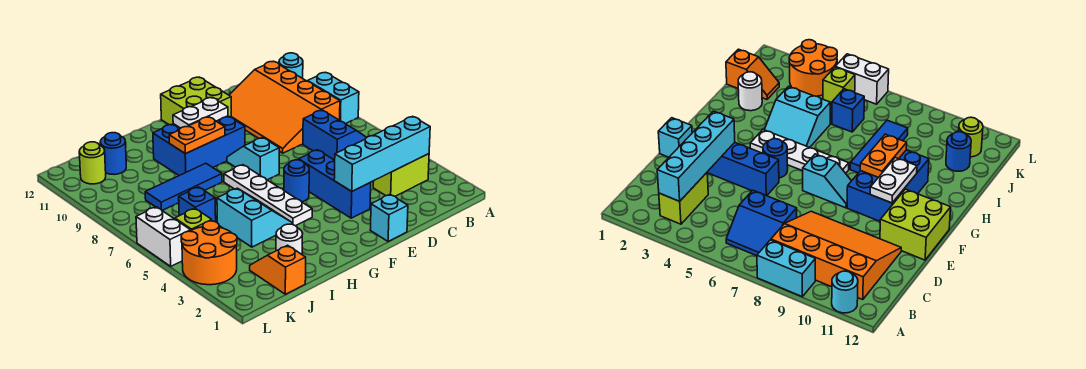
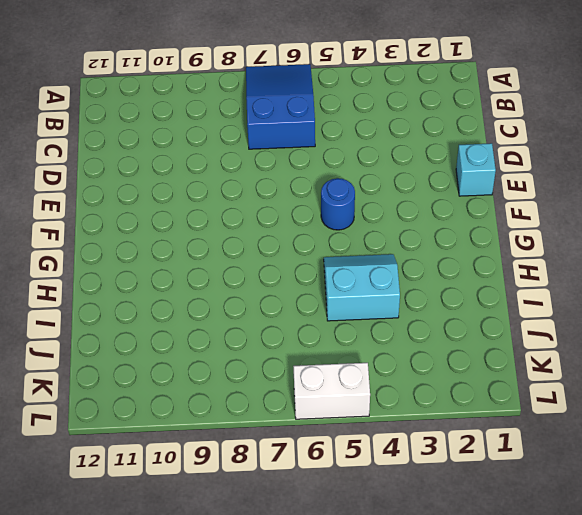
blue slope A6:C7 level 1 top C -> blue slope B6:C7 level 1 top C
none -> cyan brick A8:A9 level 1
none -> cyan round brick A11 level 1
none -> lime brick B3:C3 level 1

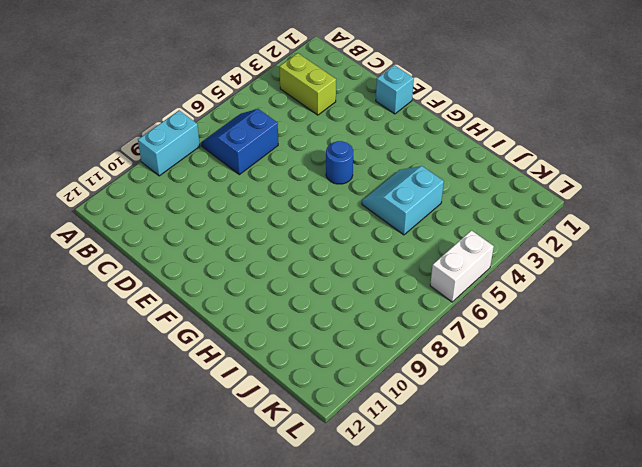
none -> cyan round brick A11 level 1
none -> orange slope B8:D11 level 1 top B
none -> blue brick E3:E5 level 1

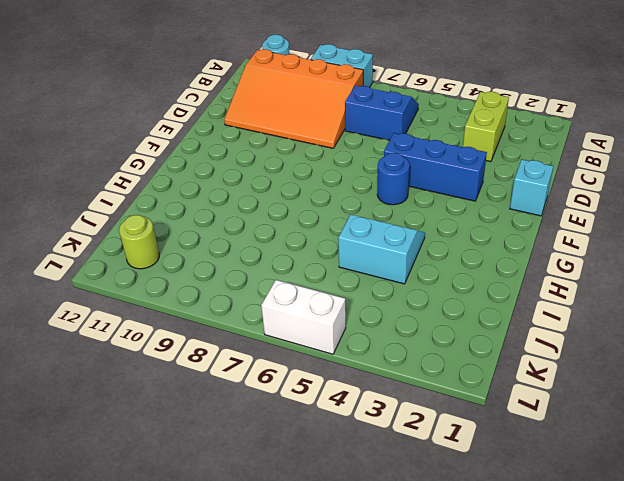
none -> lime brick E11:F12 level 1
none -> cyan slope F7:F8 level 1 top 7
none -> blue brick F9:H10 level 1

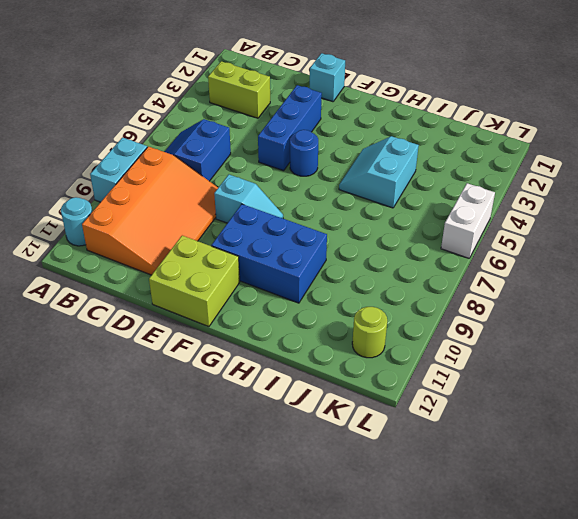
cyan slope E8:F8 level 1 top E -> cyan slope F7:F8 level 1 top 7
none -> white plate G4:G7 level 1
none -> blue tile H8:J8 level 1
none -> white round brick I2 level 1

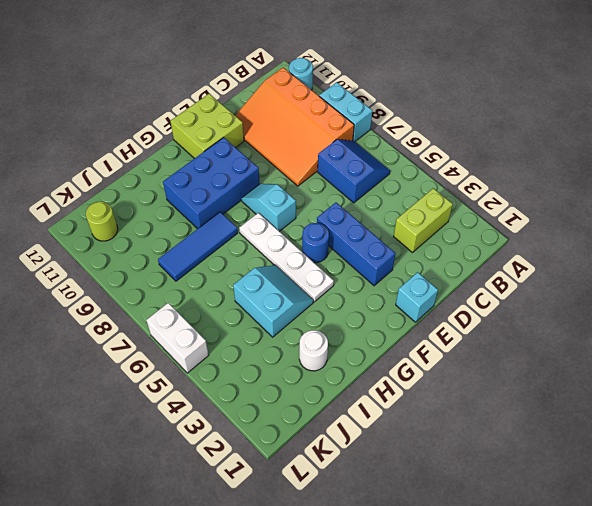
none -> orange slope J1:J2 level 1 top 1
none -> blue brick J6 level 1
none -> blue round brick J11 level 1

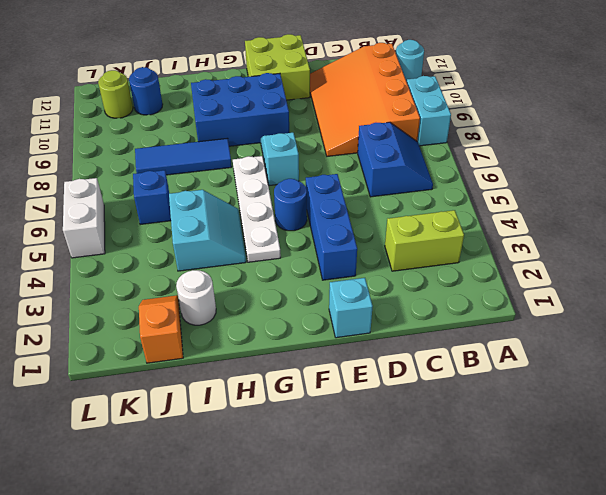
none -> orange round brick K3:L4 level 1
none -> lime brick K5 level 1
none -> cyan brick B3:E3 level 2

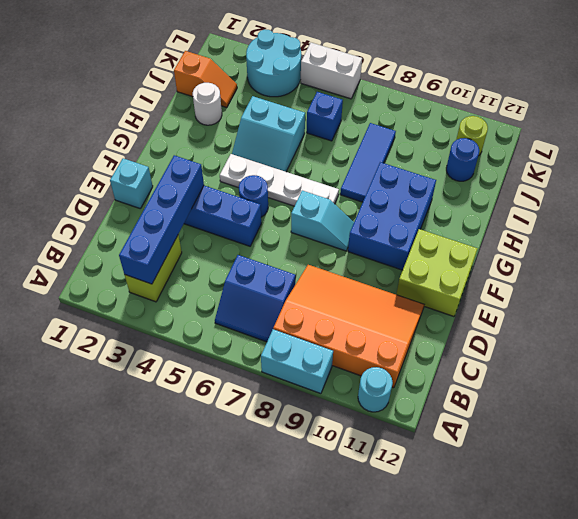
blue brick B3:E3 level 2 -> cyan brick B3:E3 level 2
cyan round brick K3:L4 level 1 -> orange round brick K3:L4 level 1
none -> lime brick K5 level 1
none -> white plate F10:G10 level 2
none -> orange plate G9:H9 level 2

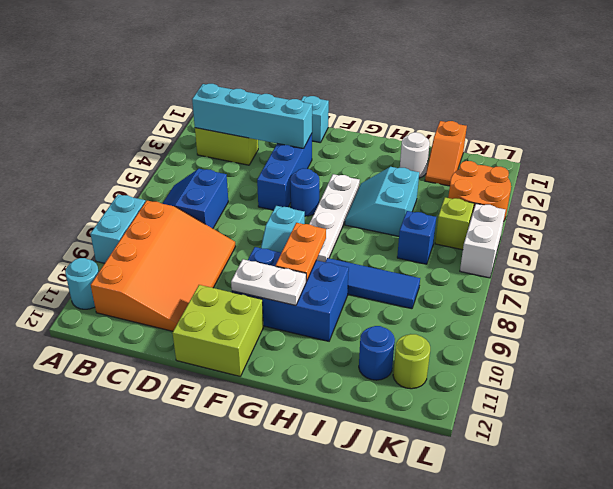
orange plate G8:G9 level 2 -> orange plate G9:H9 level 2

